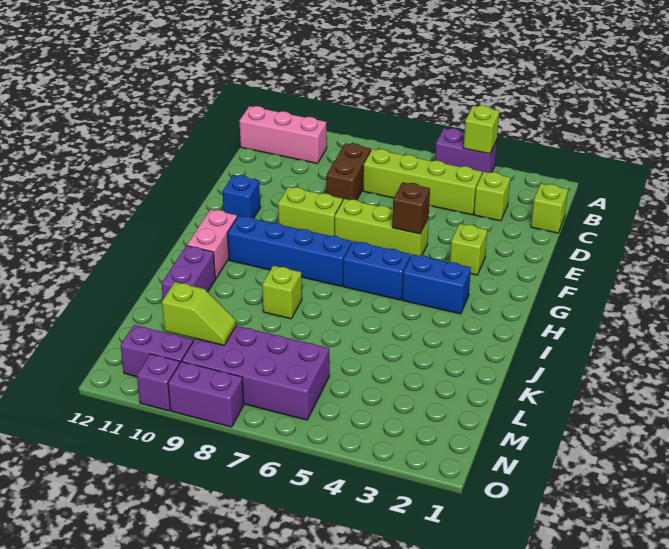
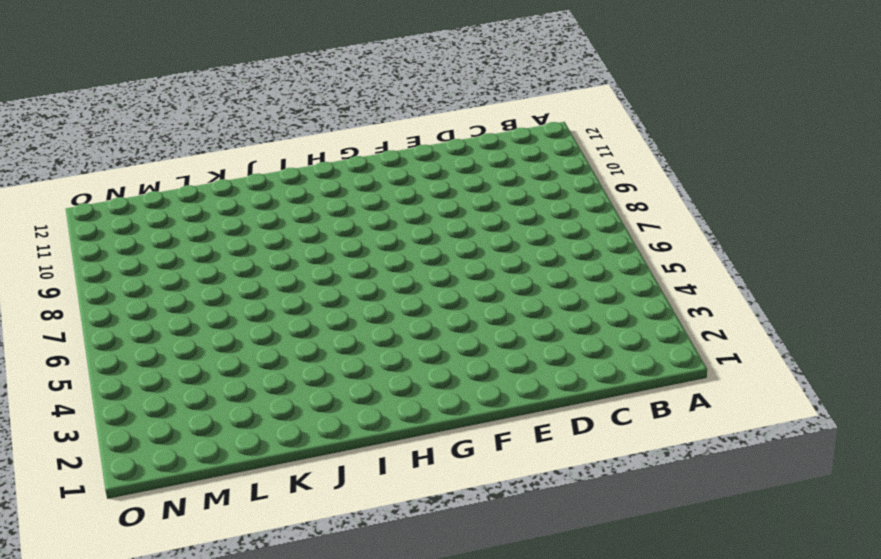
none -> purple brick A4:A5 level 1
none -> pink brick B10:B12 level 1
none -> lime brick C1 level 1

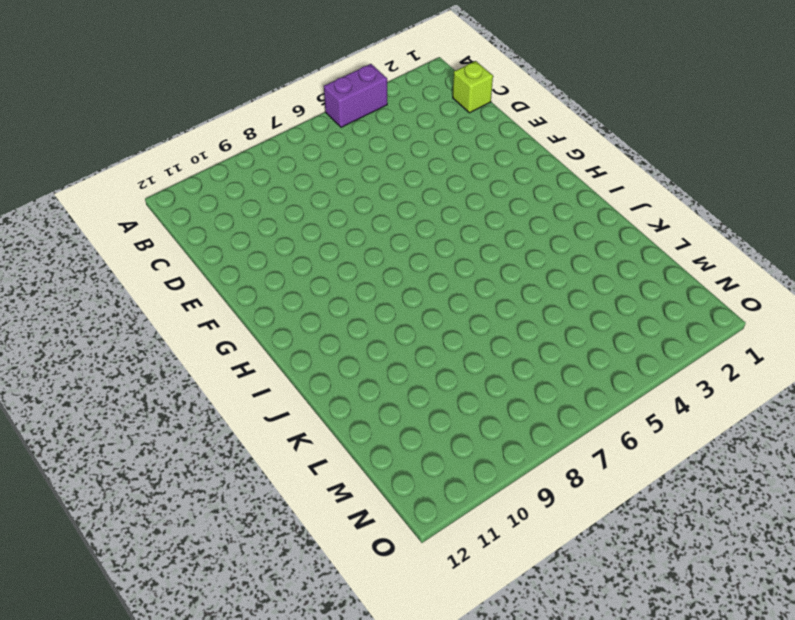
none -> pink brick B10:B12 level 1
none -> lime brick C3 level 1
none -> lime brick C4:C7 level 1

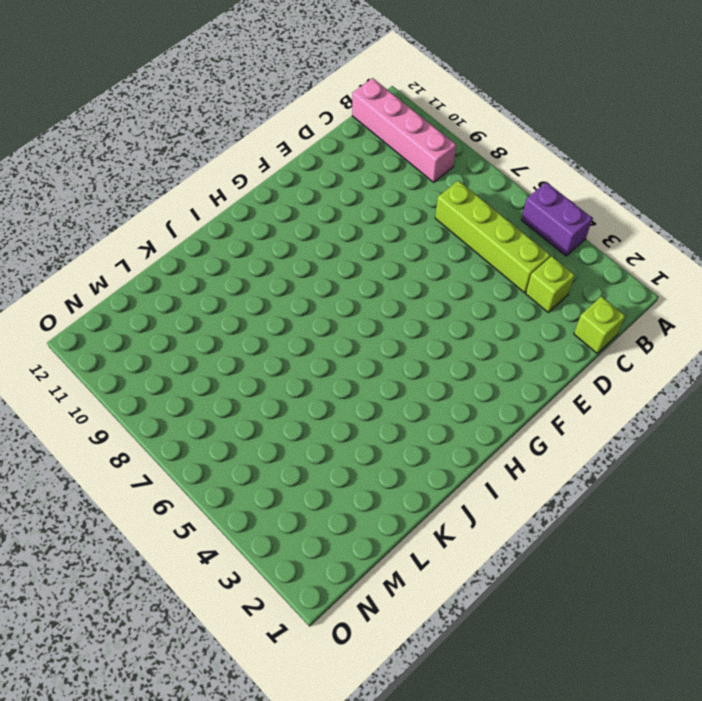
pink brick B9:B12 level 1 -> pink brick B10:B12 level 1
none -> brown brick C8:D8 level 1
none -> lime brick F3 level 1
none -> lime brick F5:F7 level 1

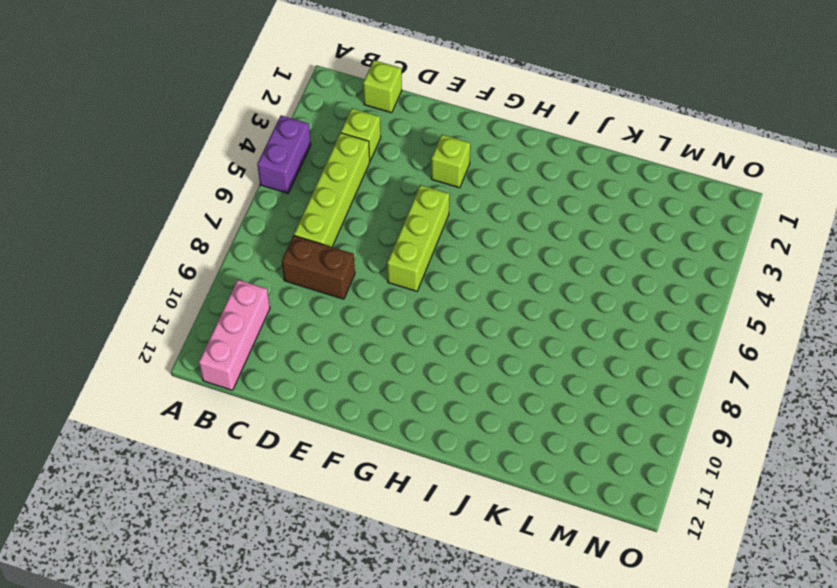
none -> lime brick F8:F9 level 1
none -> blue brick F11 level 1
none -> blue brick H3:H4 level 1

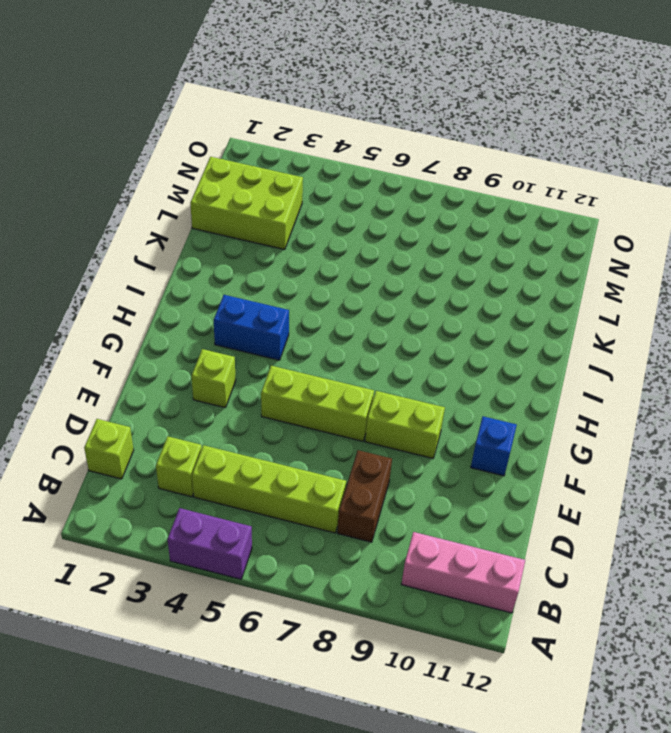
lime brick L1:M3 level 1 -> none
none -> blue brick H5:H6 level 1
none -> blue brick H7:H10 level 1
none -> pink brick H11:I11 level 1

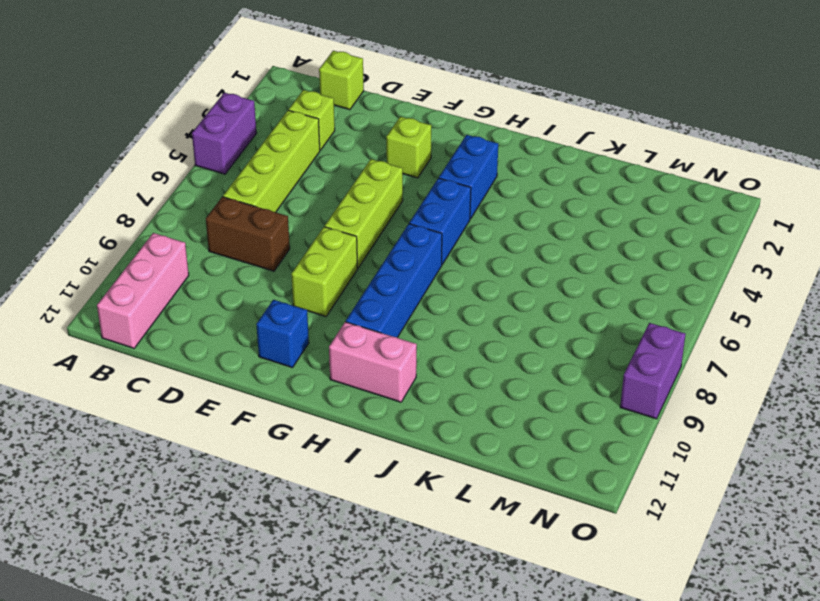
none -> lime brick J8 level 1
none -> purple brick J11:K11 level 1
none -> purple brick M6:N9 level 1

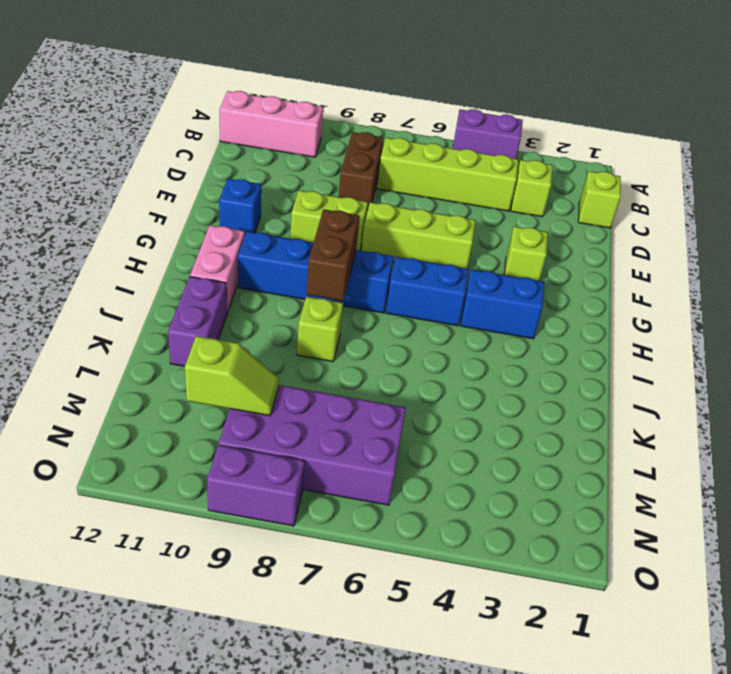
brown brick H8:I8 level 2 -> none
none -> purple brick N10:N11 level 1
none -> purple brick O10 level 1
none -> lime brick A4 level 2

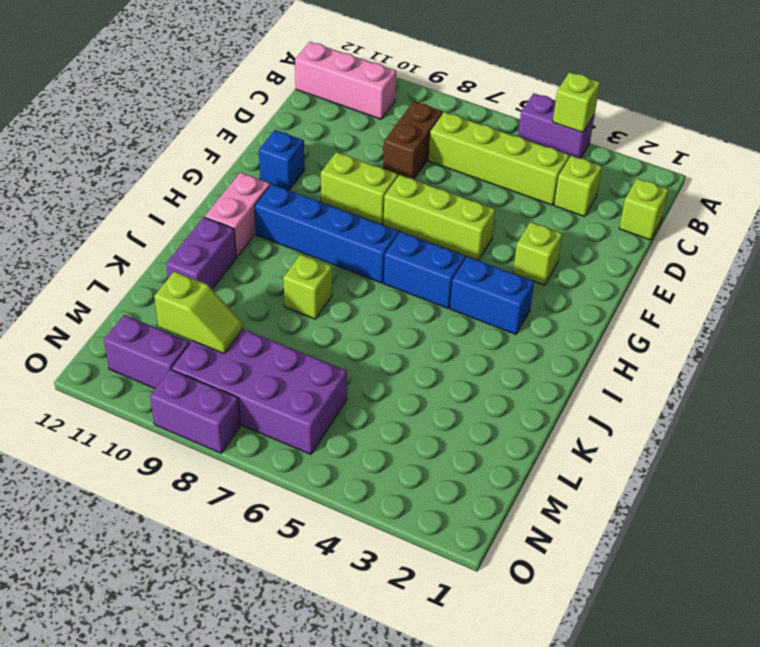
none -> purple brick O10 level 1
none -> brown brick F5 level 2

